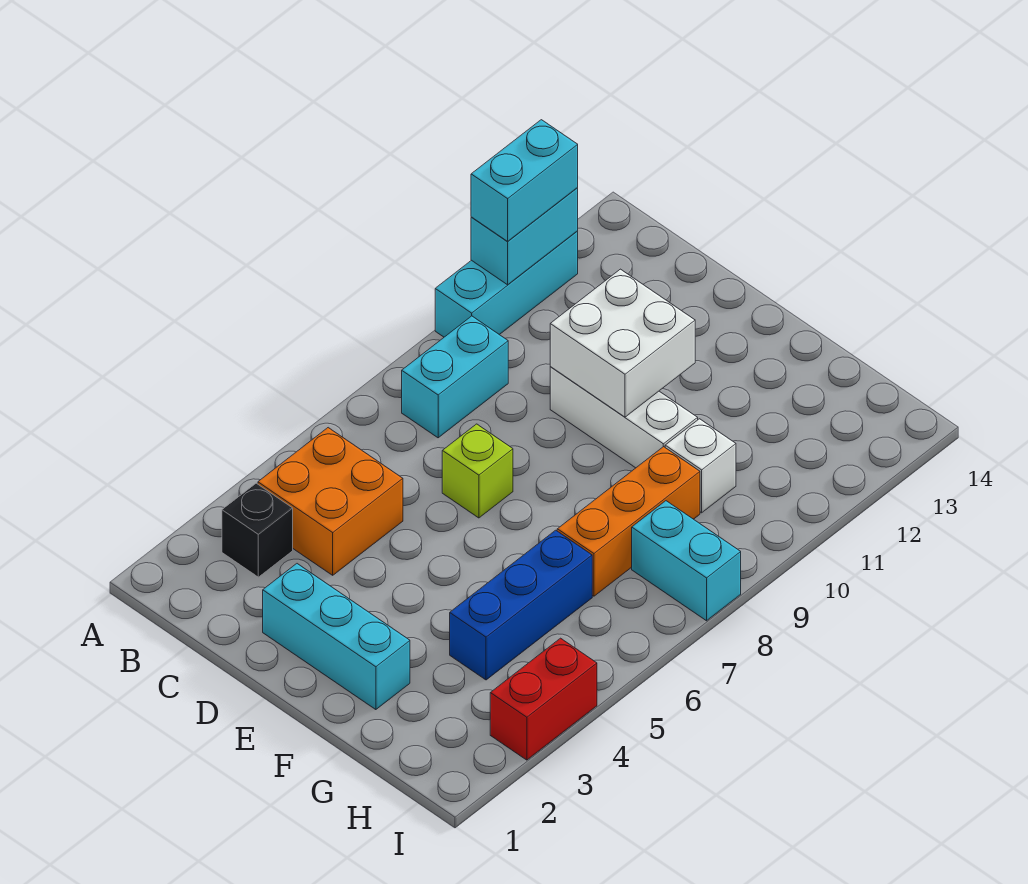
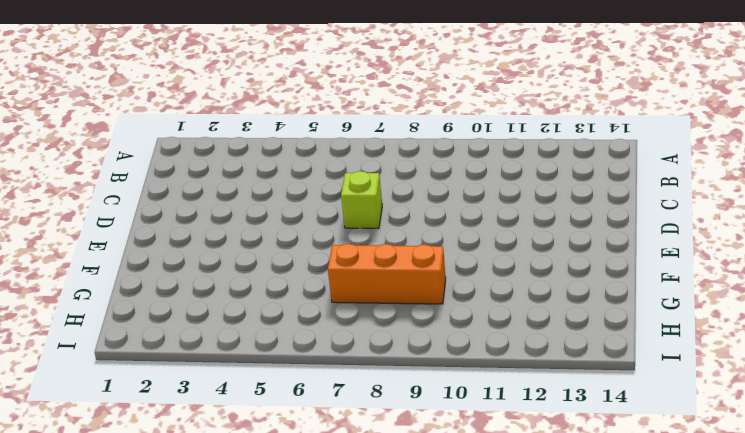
none -> cyan brick A10:A12 level 1
none -> black brick B3 level 1
none -> orange brick B4:C5 level 1

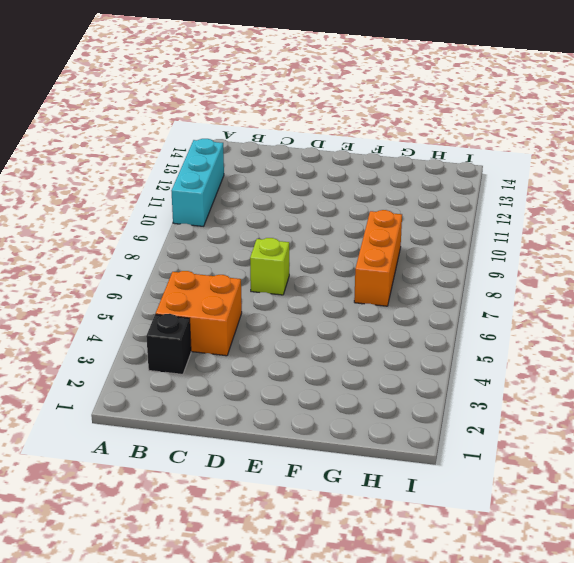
none -> cyan brick B8:B9 level 1
none -> cyan brick D2:F2 level 1
none -> white brick D10:F10 level 1

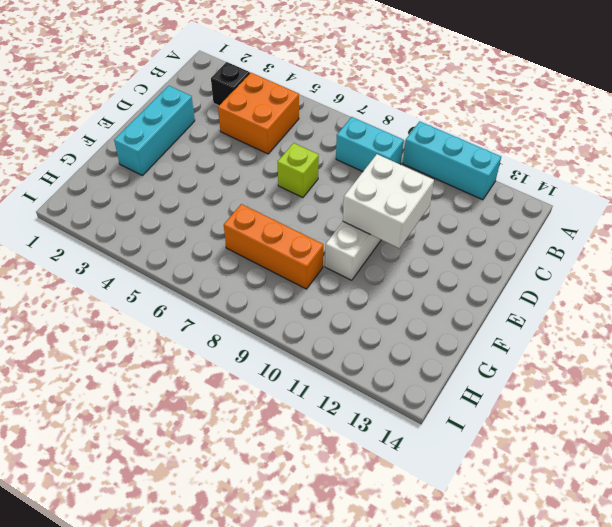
none -> blue brick G4:G6 level 1
none -> white brick G10 level 1
none -> cyan brick H8:I8 level 1

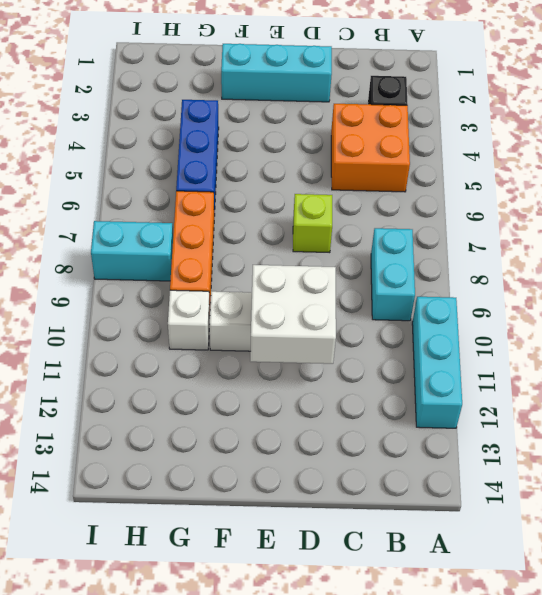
none -> red brick I3:I4 level 1
none -> cyan brick A11:A12 level 2
none -> cyan brick A11:A12 level 3

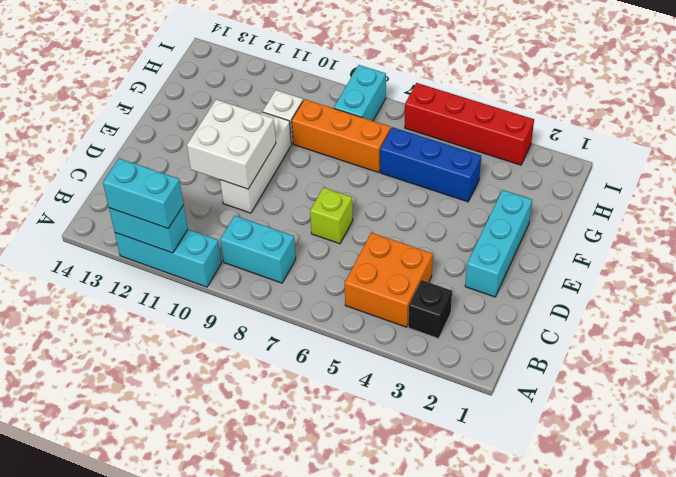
red brick I3:I6 level 1 -> red brick I3:I4 level 1

